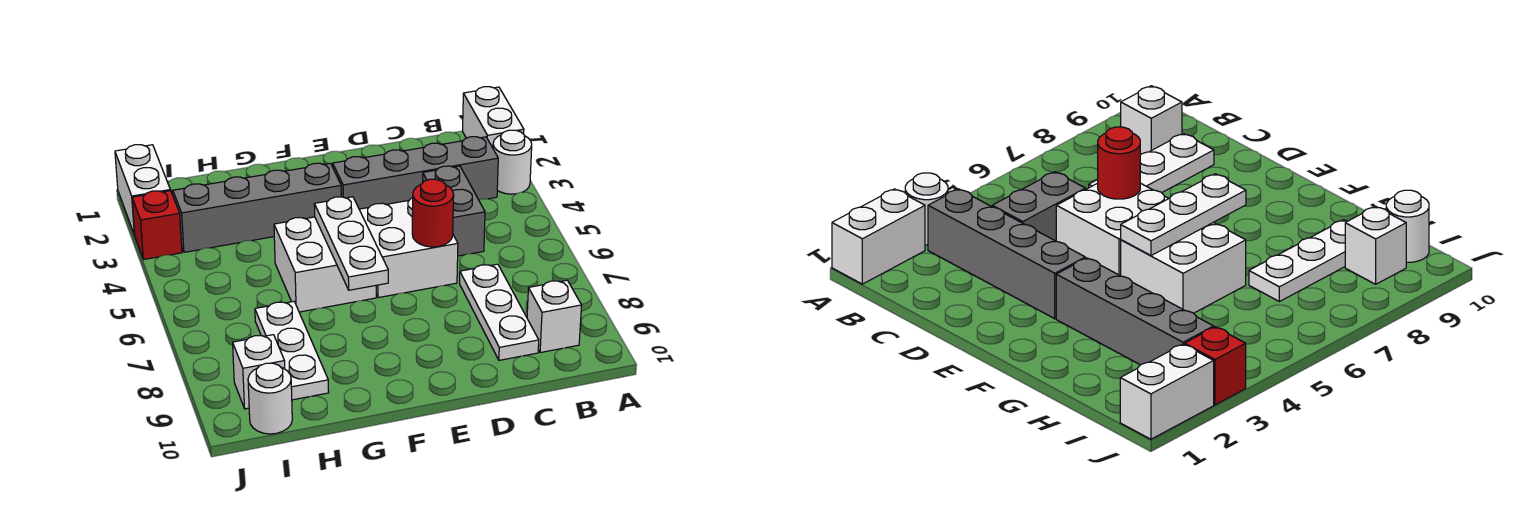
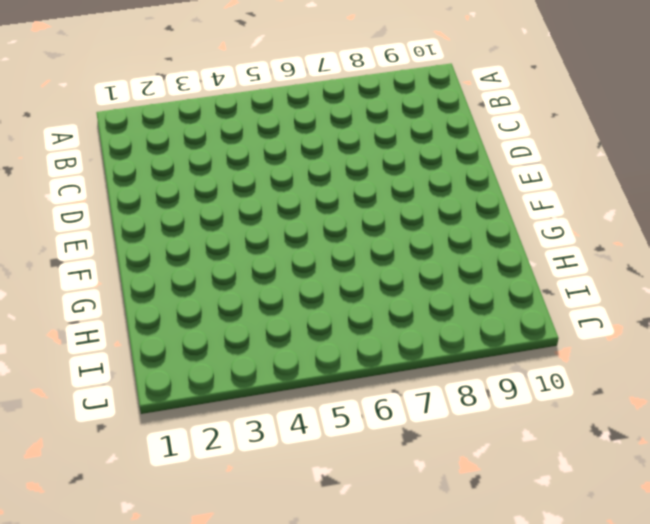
none -> white brick A1:A2 level 1
none -> white round brick A3 level 1
none -> grey brick B3:E3 level 1

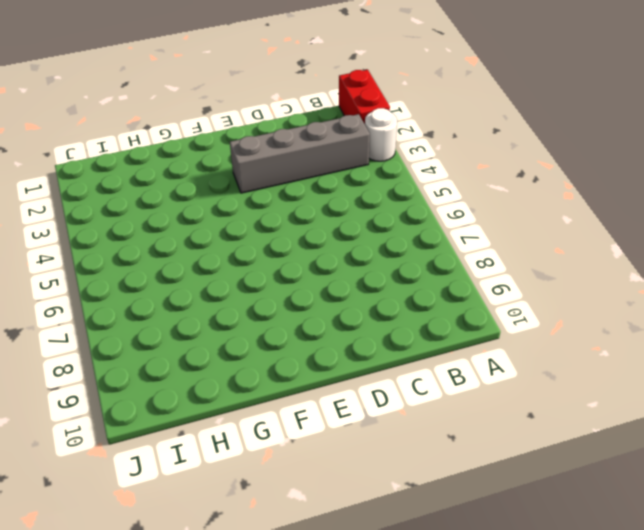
red brick A1:A2 level 1 -> white brick A1:A2 level 1
none -> white brick B9 level 1
none -> grey brick C4:C5 level 1
none -> white plate C7:C9 level 1

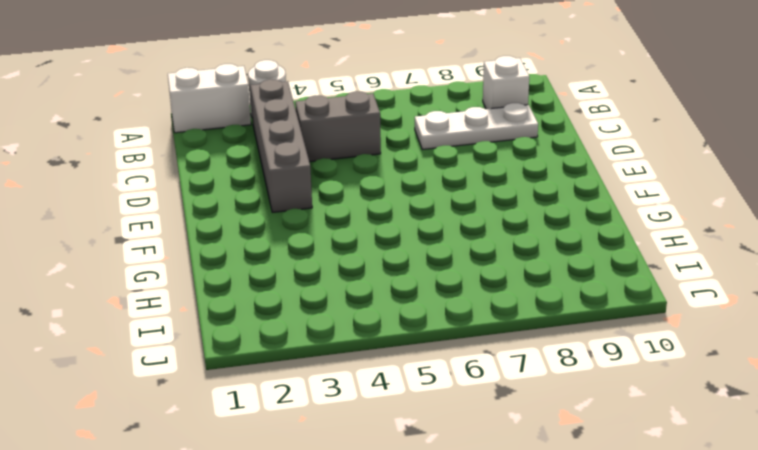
none -> white brick D5:E6 level 1
none -> grey brick F3:I3 level 1
none -> white brick F5:G6 level 1

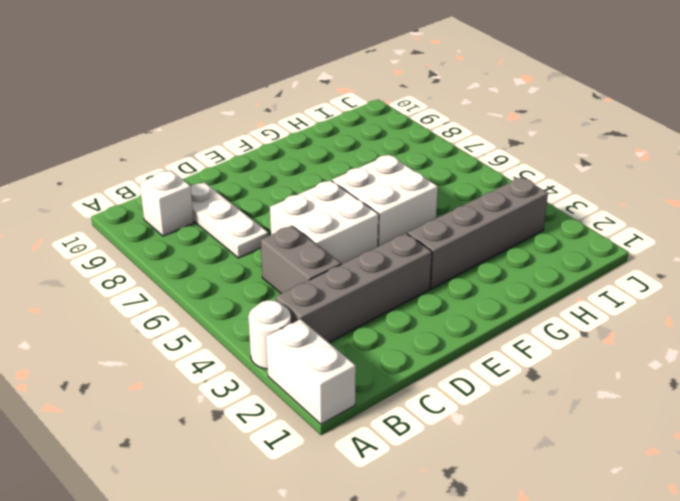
none -> white plate H7:H9 level 1
none -> white brick I9 level 1
none -> white round brick I10 level 1

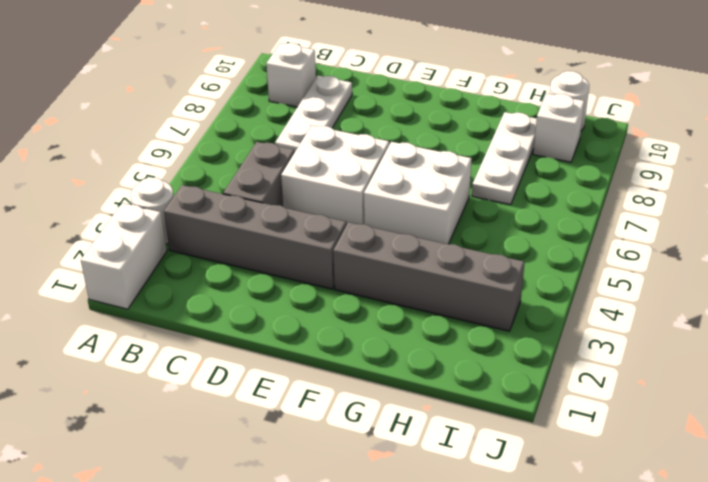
none -> white brick J1:J2 level 1
none -> red brick J3 level 1
none -> red round brick D6 level 2

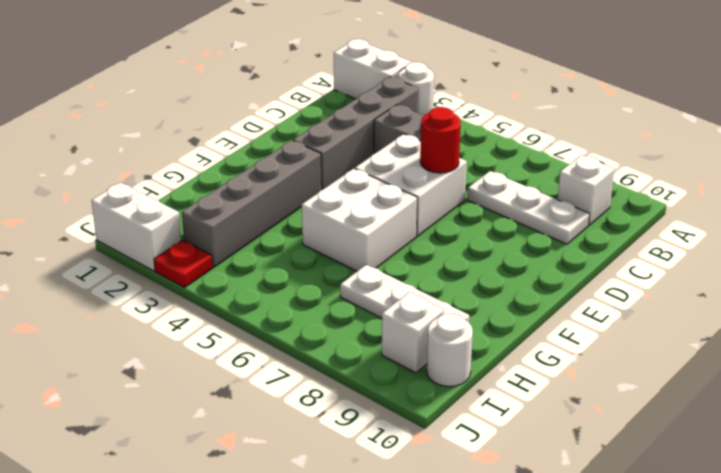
red plate J3 level 1 -> red brick J3 level 1
none -> white plate F5:F7 level 2

